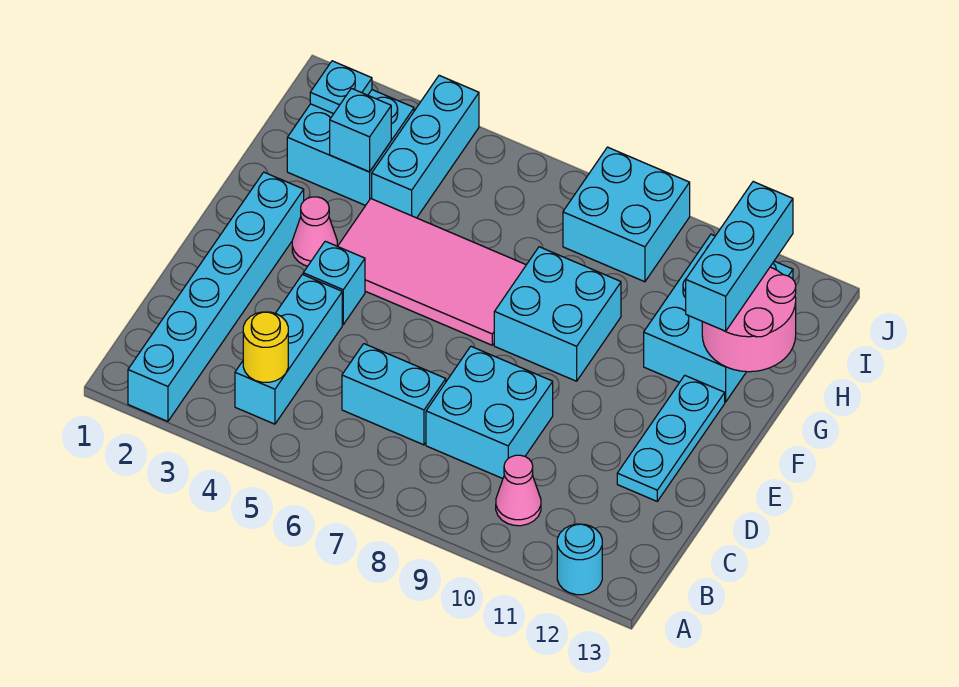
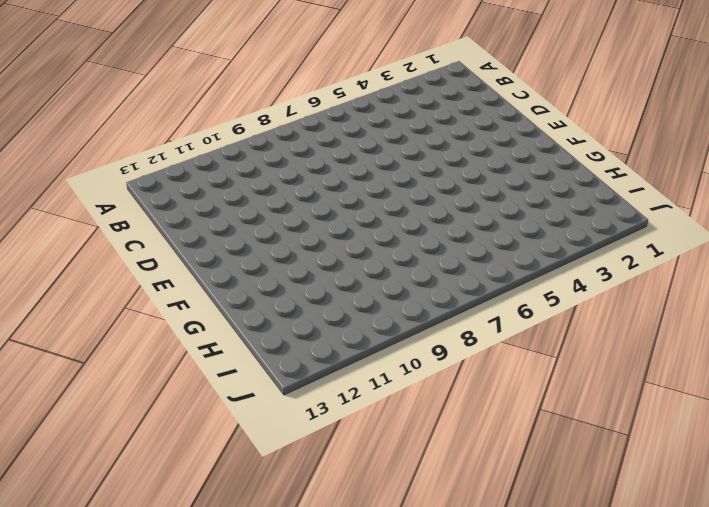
none -> cyan brick A2:F2 level 1
none -> cyan round brick A12 level 1
none -> cyan brick B4:D4 level 1

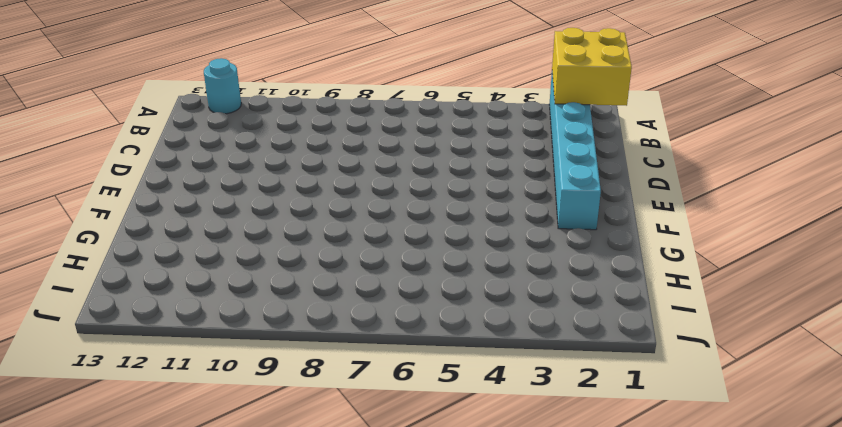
yellow brick A1:B2 level 2 -> none
none -> cyan brick B4:D4 level 1
none -> pink cone B10 level 1
none -> cyan brick C6:C7 level 1

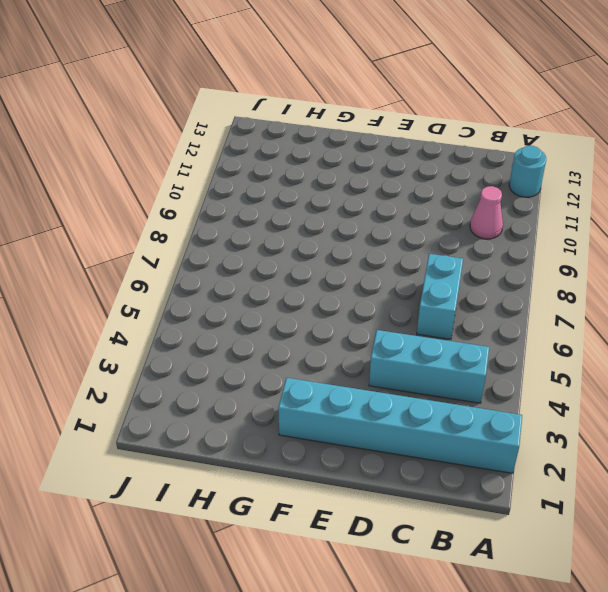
none -> cyan brick C8:D9 level 1
none -> cyan plate D12:F12 level 1
none -> cyan brick E4 level 1

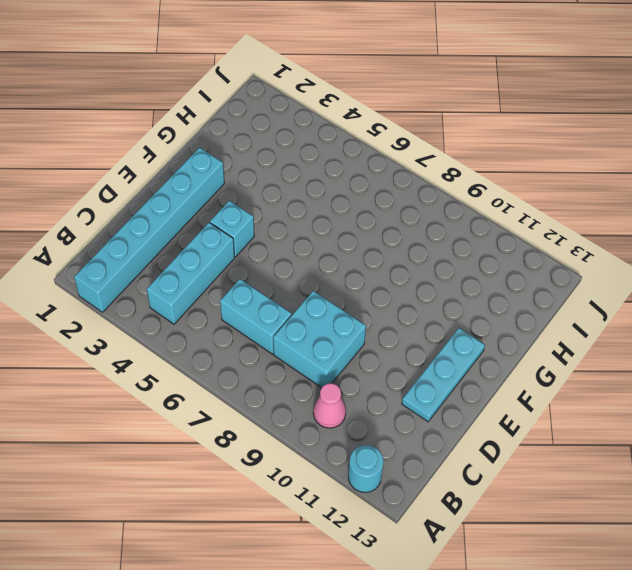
none -> pink cone F3 level 1
none -> pink tile F4:G7 level 1
none -> cyan brick F8:G9 level 1

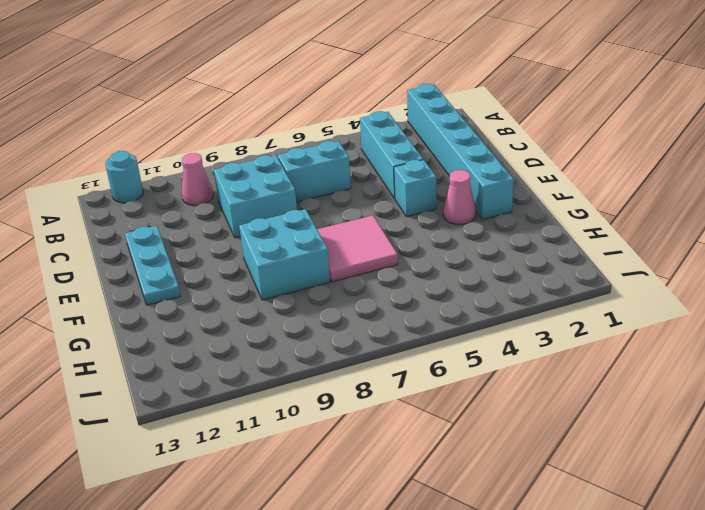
pink tile F6:G7 level 1 -> pink tile F4:G7 level 1
none -> cyan brick G11:I12 level 1
none -> cyan brick H2:I3 level 1
none -> cyan brick H4:J4 level 1

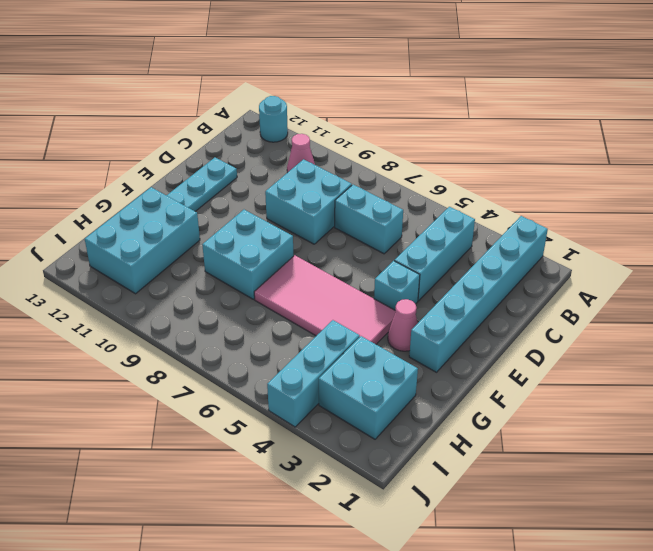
none -> cyan brick I8:J9 level 1
none -> yellow round brick B4 level 2
none -> pink round brick G12:H13 level 2

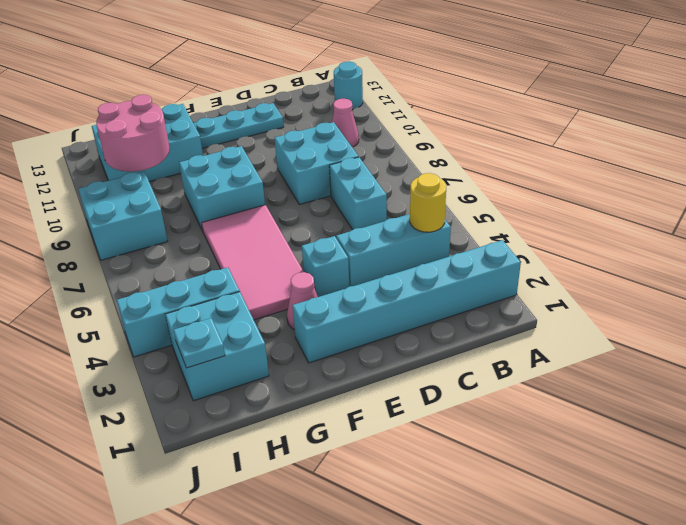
pink round brick H10:I11 level 2 -> pink round brick G12:H13 level 2
none -> cyan brick H3 level 2
none -> cyan brick G12:I12 level 3

